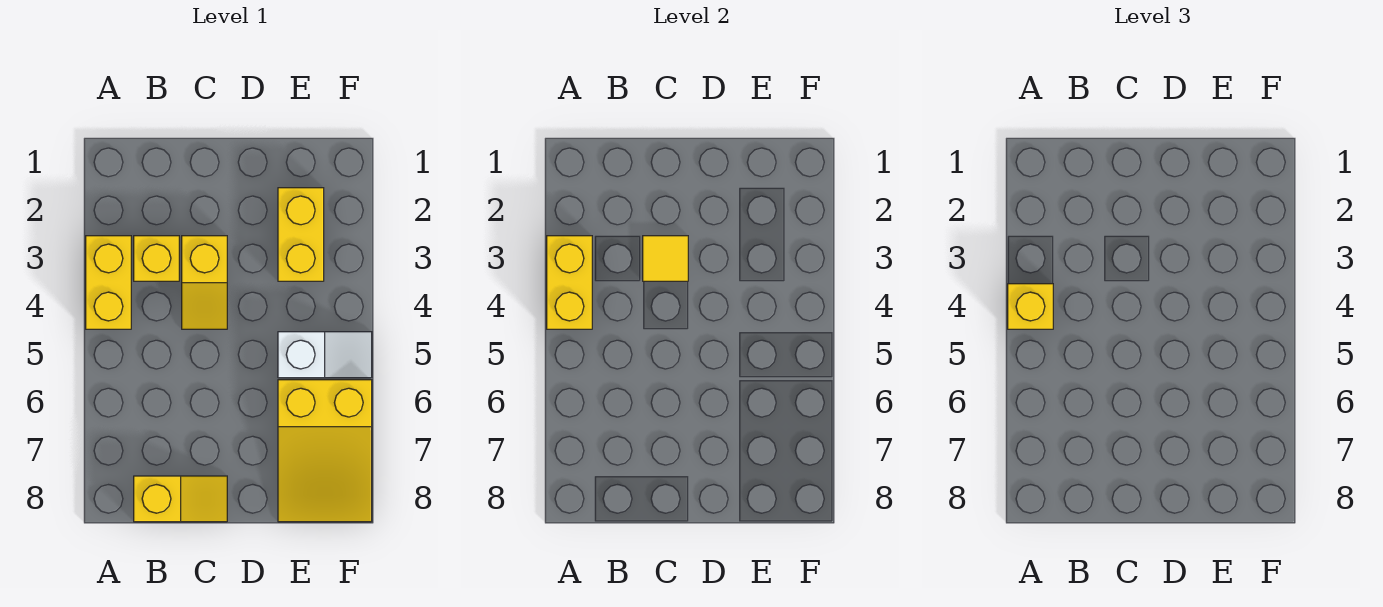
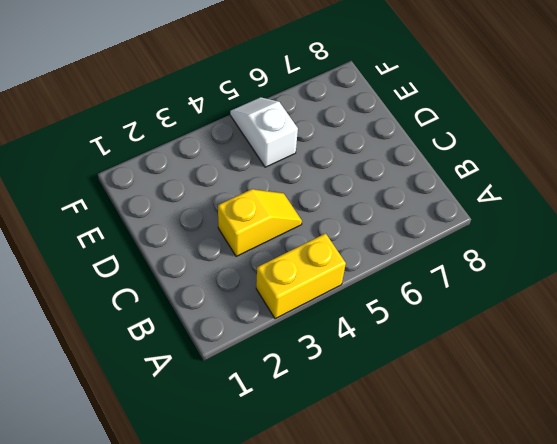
none -> yellow brick B3 level 1
none -> yellow slope B8:C8 level 1 top B

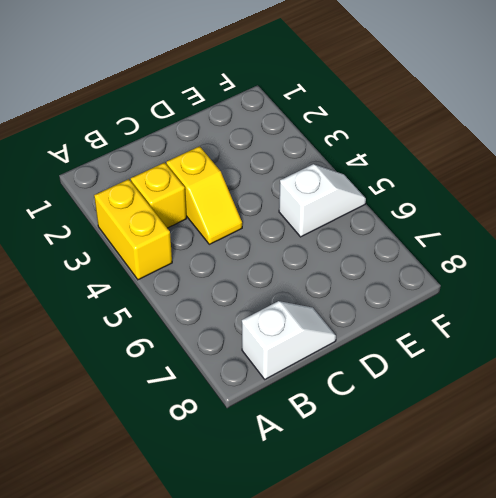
white slope B8:C8 level 1 top B -> yellow slope B8:C8 level 1 top B
none -> yellow brick E2:E3 level 1
none -> yellow slope E6:F8 level 1 top 6

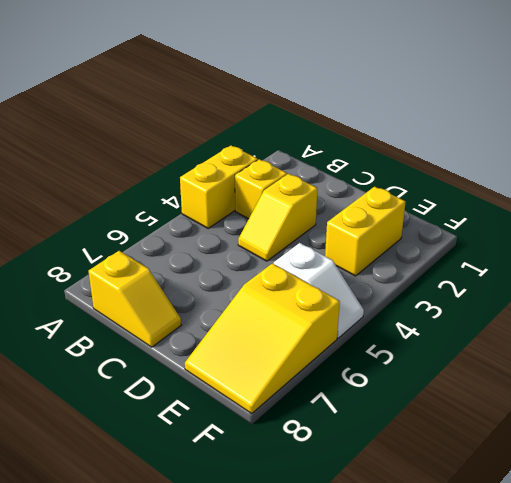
none -> yellow brick A3:A4 level 2
none -> yellow tile C3 level 2

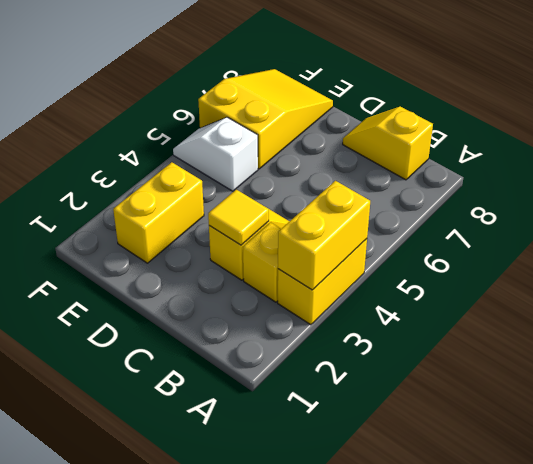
none -> yellow brick A4 level 3

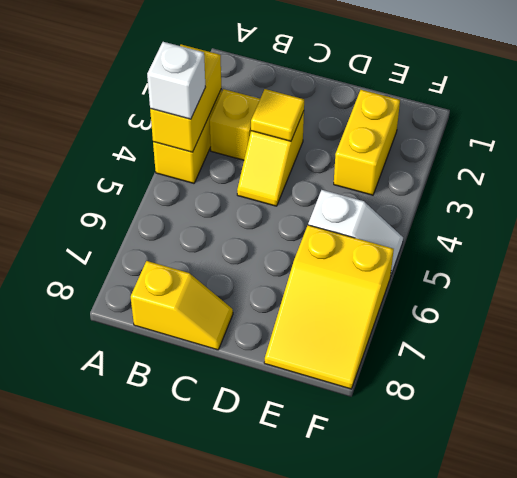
white brick A4 level 3 -> yellow brick A4 level 3

